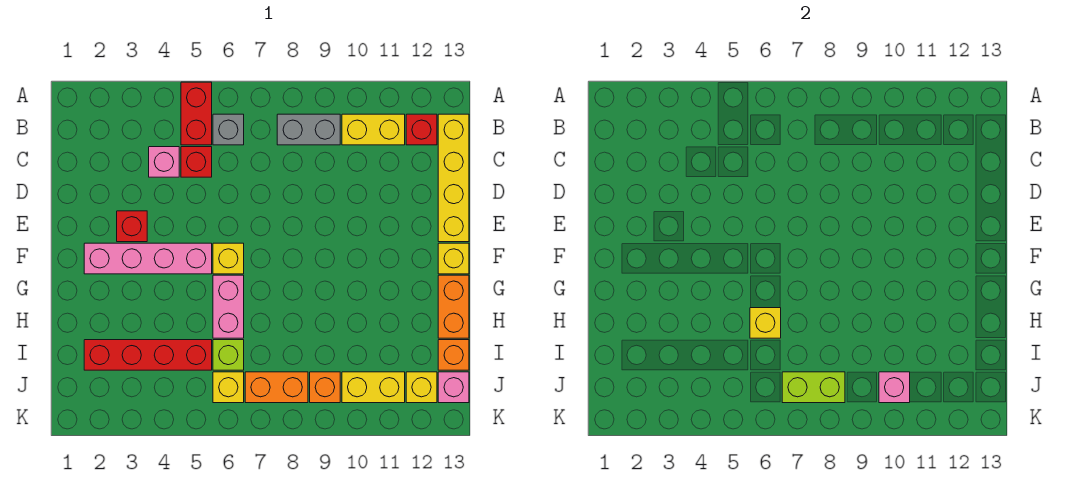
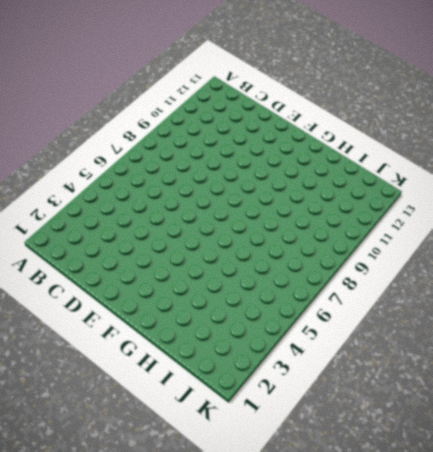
none -> red brick A5:B5 level 1
none -> grey brick B6 level 1
none -> grey brick B8:B9 level 1

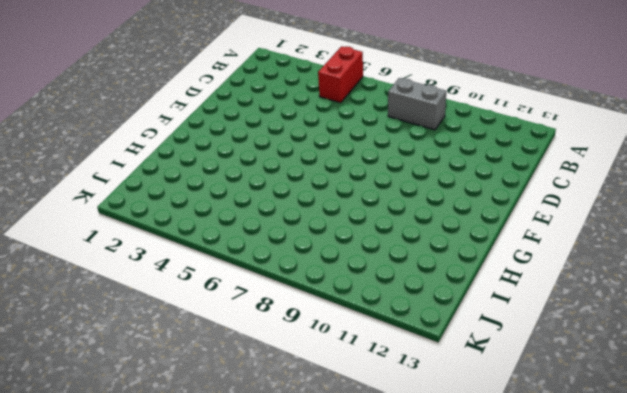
none -> grey brick B6 level 1
none -> yellow brick B10:B11 level 1
none -> red brick B12 level 1

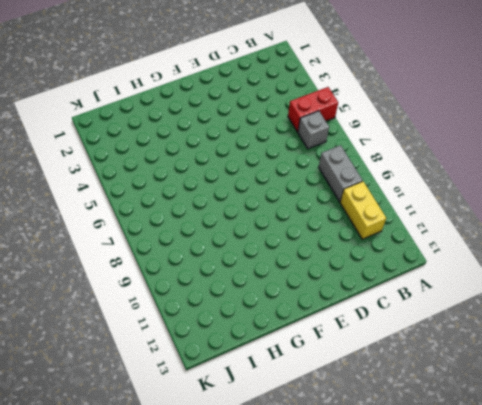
none -> red brick B12 level 1
none -> yellow brick B13:E13 level 1
none -> pink brick C4 level 1

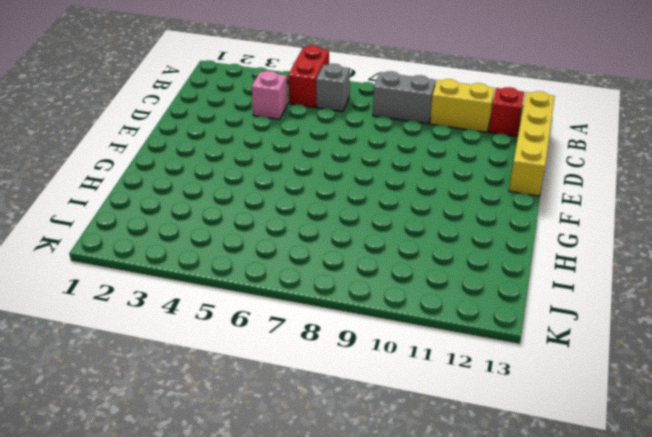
none -> red brick C5 level 1
none -> red brick E3 level 1
none -> pink brick F2:F5 level 1

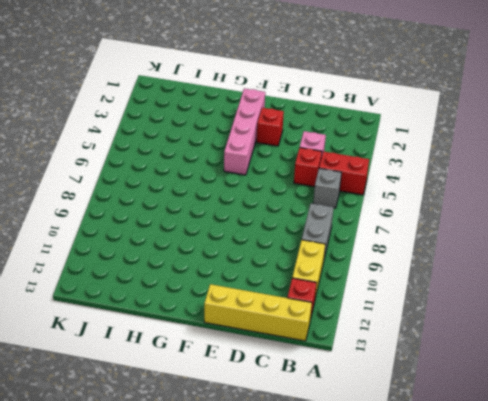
none -> yellow brick F6 level 1
none -> yellow brick F13 level 1
none -> pink brick G6:H6 level 1

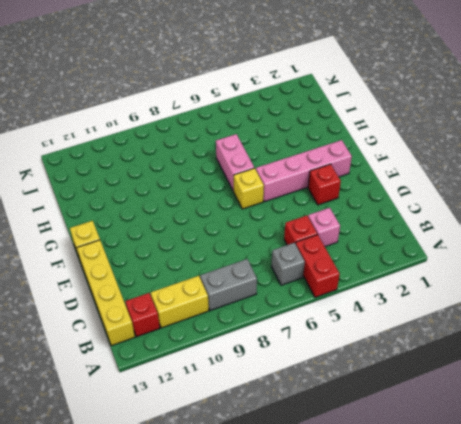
none -> orange brick G13:H13 level 1
none -> red brick I2:I5 level 1
none -> lime brick I6 level 1

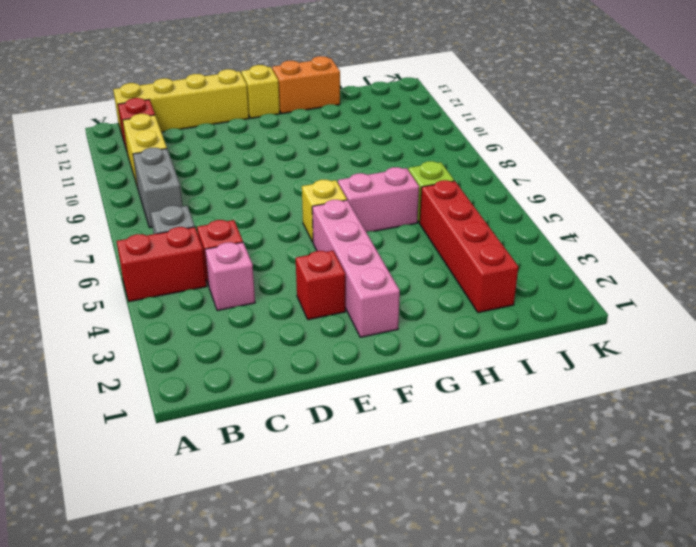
none -> orange brick I13 level 1
none -> yellow brick J6 level 1
none -> orange brick J7:J8 level 1

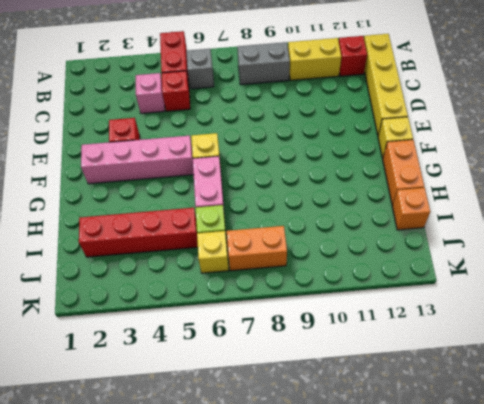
none -> orange brick J9 level 1
none -> yellow brick J10:J11 level 1
none -> yellow brick J12 level 1

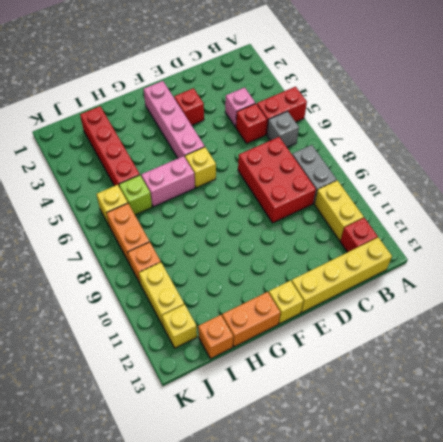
red brick C7:D9 level 1 -> none
none -> pink brick J13 level 1
none -> yellow brick H6 level 2
none -> lime brick J7:J8 level 2

